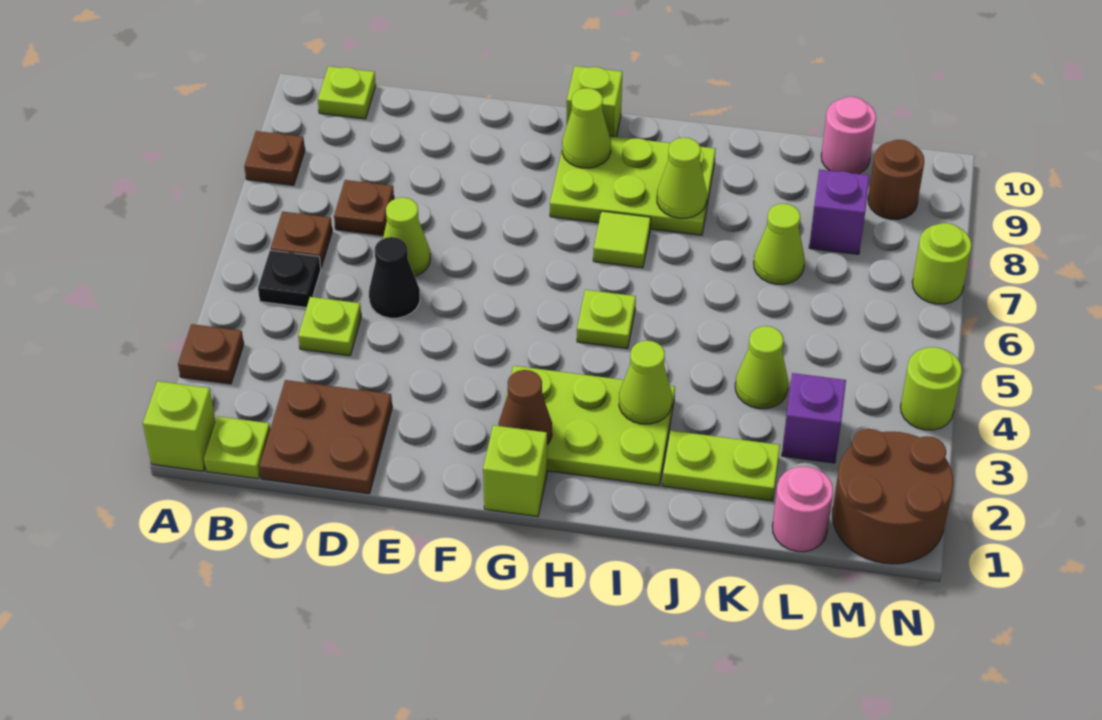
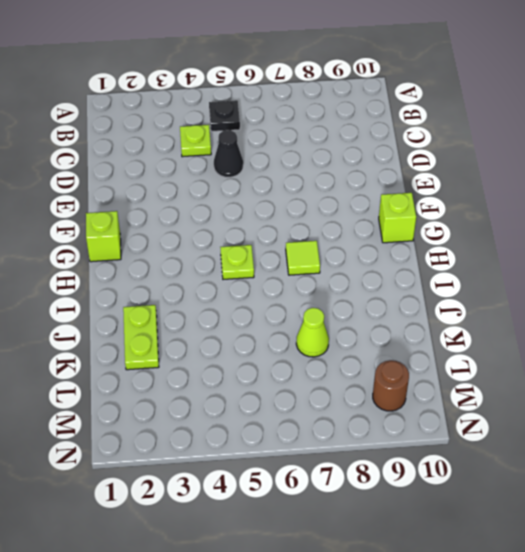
none -> lime brick A1 level 1
none -> brown plate A3 level 1
none -> brown plate A8 level 1
none -> lime plate B1 level 1

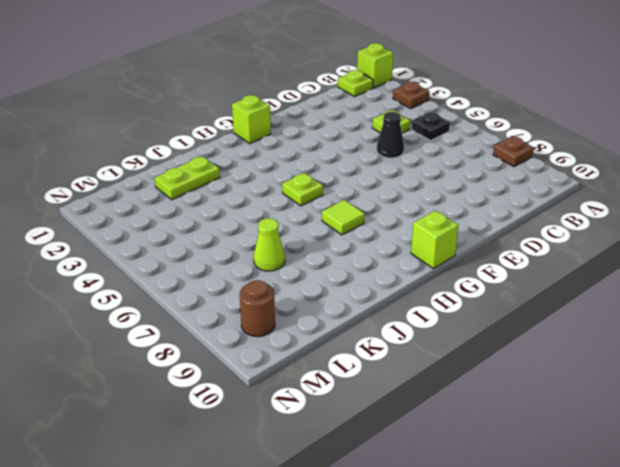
none -> brown plate B6 level 1
none -> lime plate B10 level 1
none -> brown plate C1:D2 level 1
none -> brown plate C7 level 1

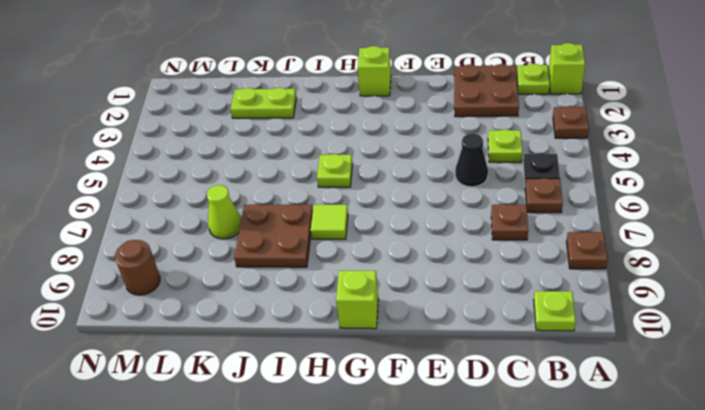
brown plate I7:J8 level 1 -> lime plate G8:I9 level 1
none -> lime cone D6 level 1
none -> lime plate G2:I3 level 1
none -> lime cone K4 level 1
none -> pink round brick L1 level 1

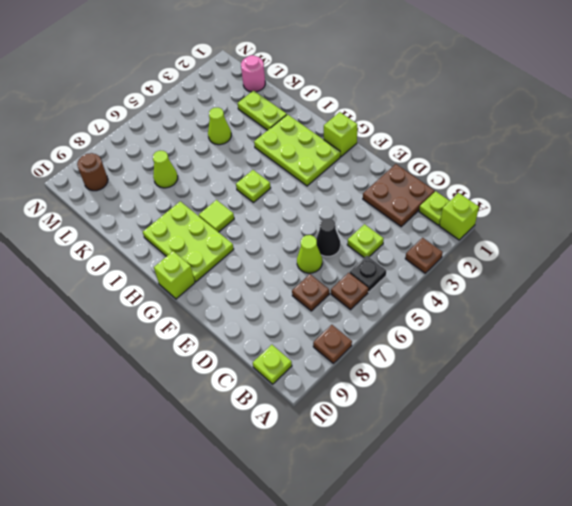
none -> purple brick L3 level 1
none -> purple brick L8 level 1
none -> pink round brick L10 level 1
none -> brown round brick M1:N2 level 1

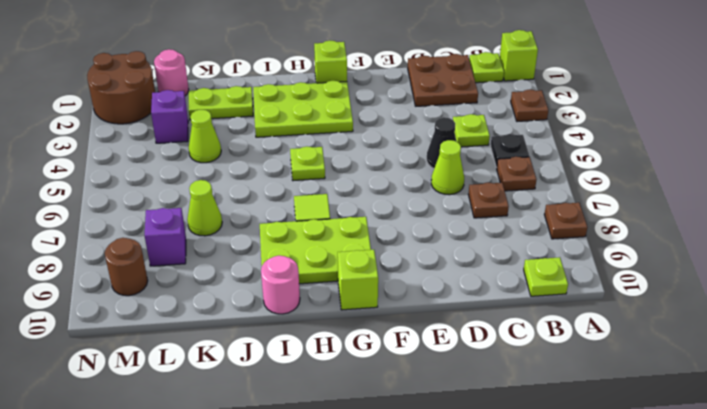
pink round brick I10 level 1 -> pink round brick L10 level 1
none -> lime round brick N4 level 1
none -> lime round brick N7 level 1
none -> brown cone G2 level 2
none -> lime cone G9 level 2

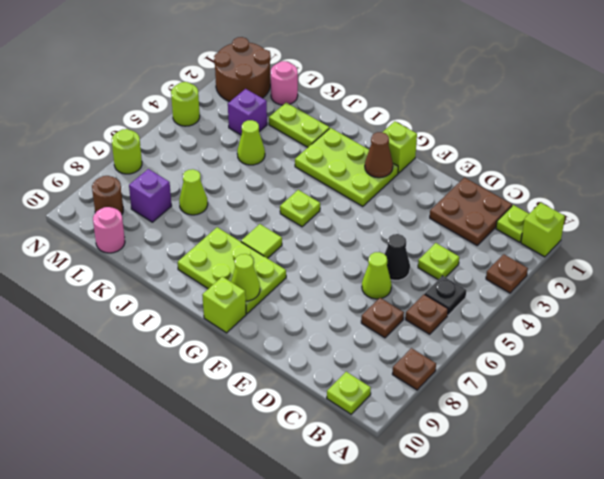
none -> lime cone I3 level 2
none -> lime cone I8 level 2

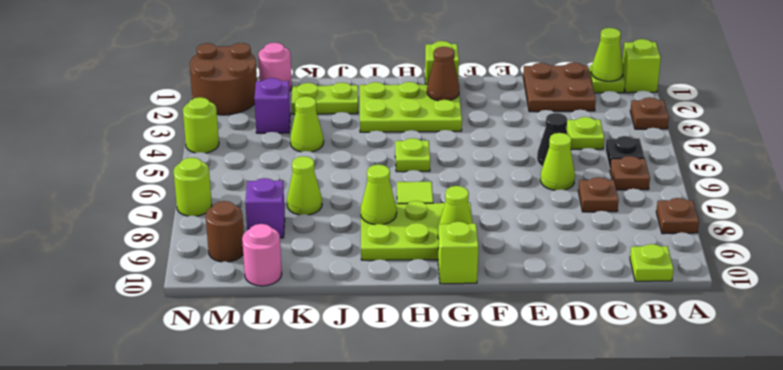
lime cone B1 level 2 -> lime cone I3 level 2

